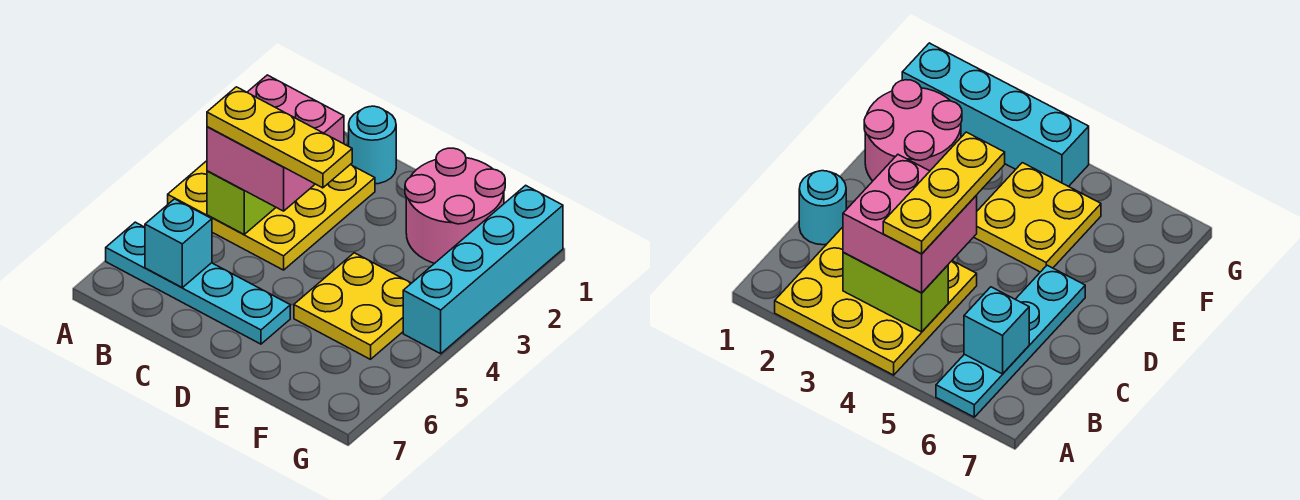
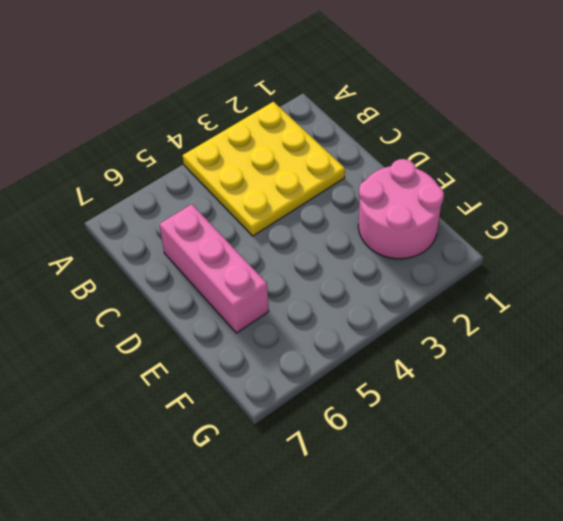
pink brick C6:E6 level 1 -> cyan plate A6:D6 level 1
none -> cyan round brick C1 level 1
none -> yellow plate E4:F5 level 1

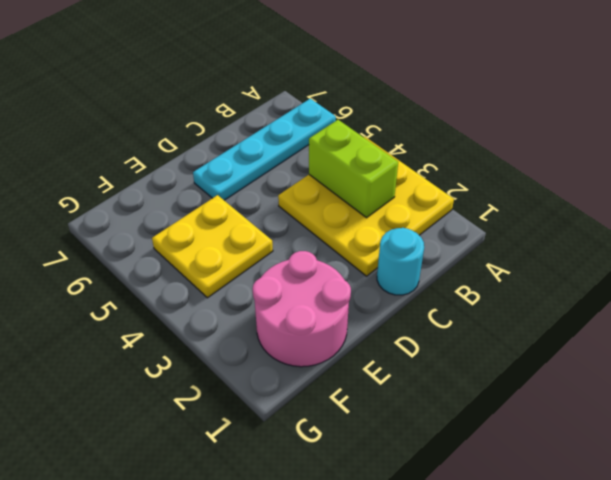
none -> cyan brick G1:G4 level 1
none -> cyan brick B6 level 2

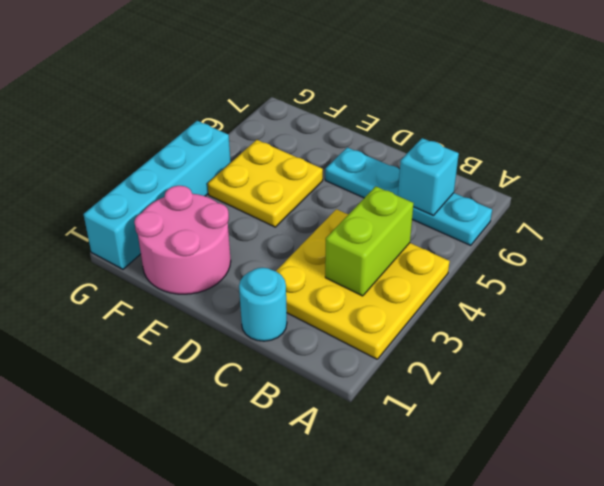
none -> pink brick B3:C4 level 3
none -> yellow plate B4:D4 level 4

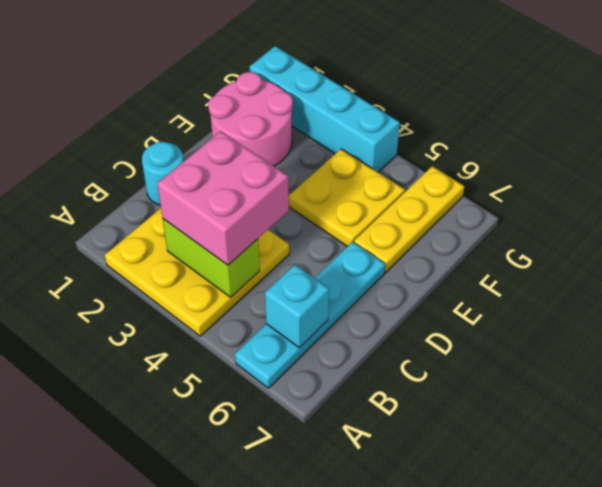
yellow plate E6:G6 level 1 -> yellow plate B4:D4 level 4

